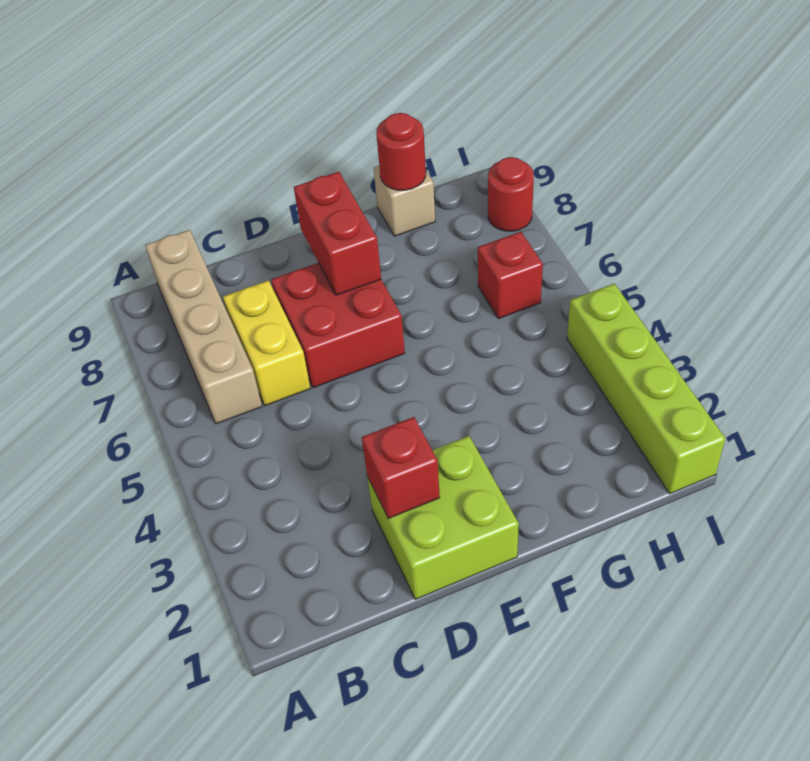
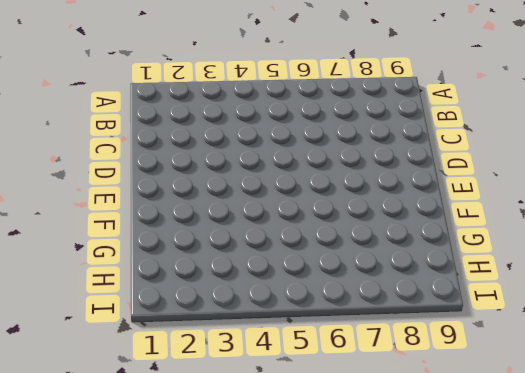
none -> tan brick B6:B9 level 1
none -> yellow brick C6:C7 level 1

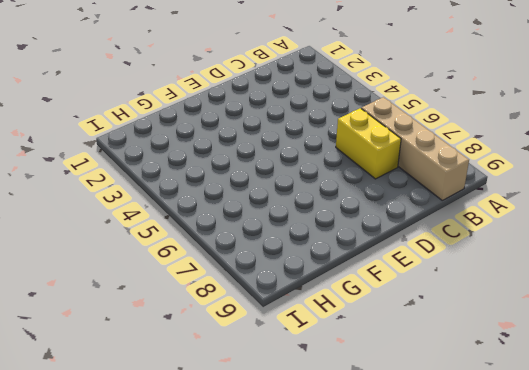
none -> lime brick D1:E2 level 1
none -> red brick D6:E7 level 1

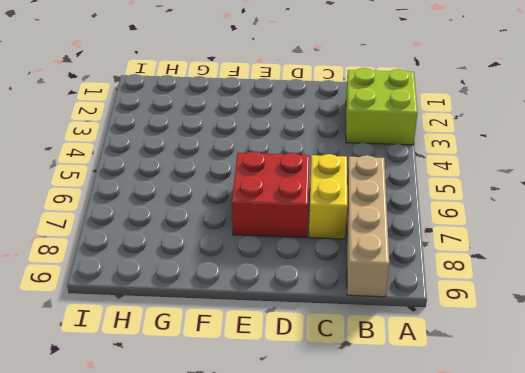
lime brick A2:B3 level 1 -> lime brick D1:E2 level 1
none -> tan brick G9 level 1
none -> red brick H6 level 1

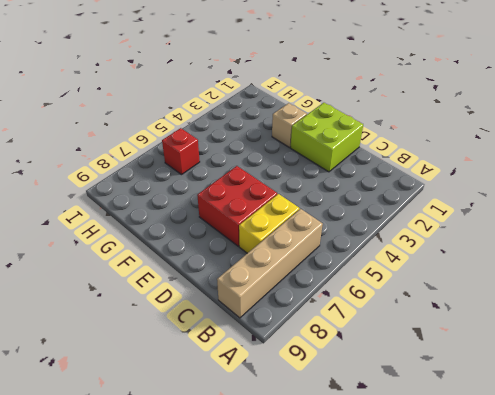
tan brick F2 level 1 -> tan brick G9 level 1
none -> lime brick I1:I4 level 1
none -> red round brick I8 level 1

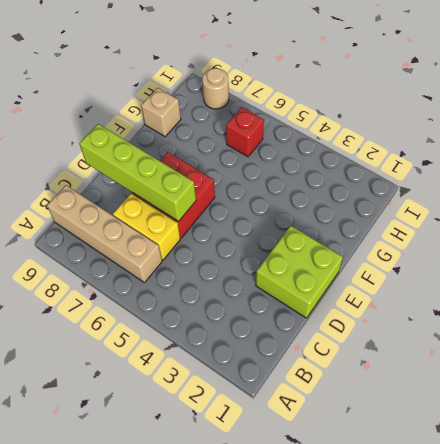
lime brick D6:D9 level 2 -> lime brick I1:I4 level 1
tan round brick I8 level 1 -> red round brick I8 level 1
none -> red brick D2 level 2
none -> red brick E7:E8 level 2

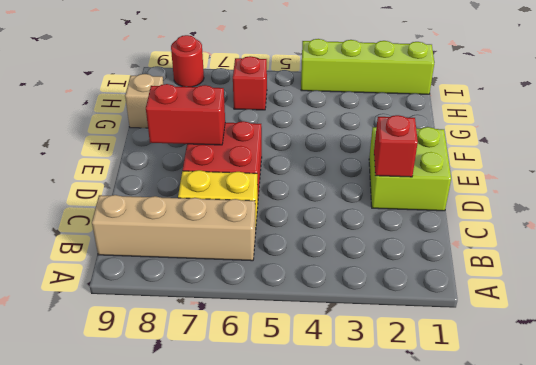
none -> red round brick G9 level 2

